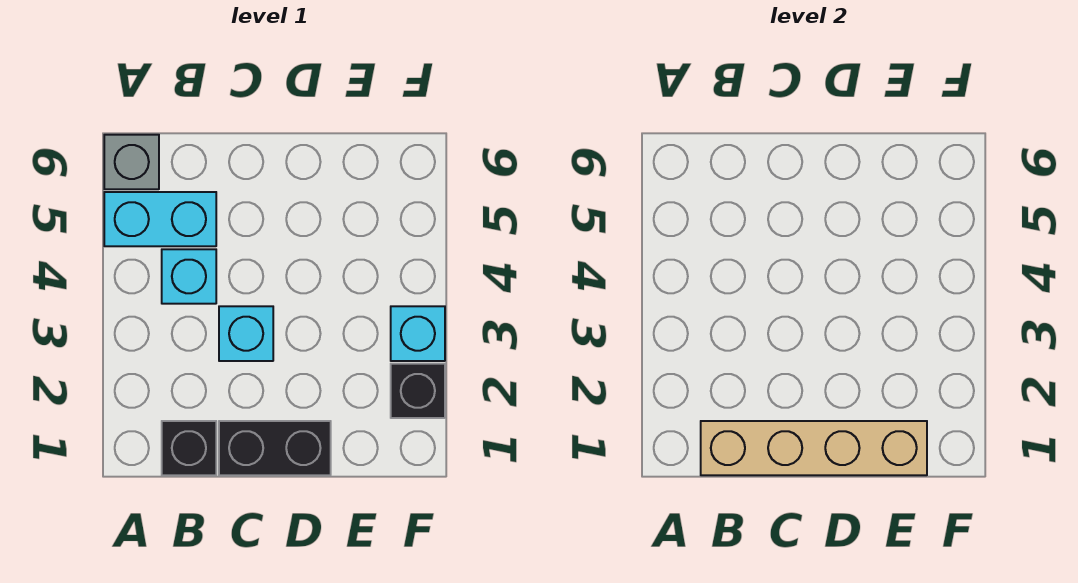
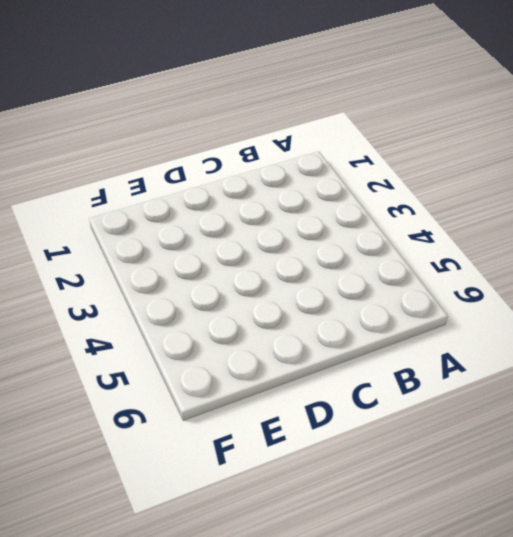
none -> cyan brick A5:B5 level 1
none -> grey brick A6 level 1

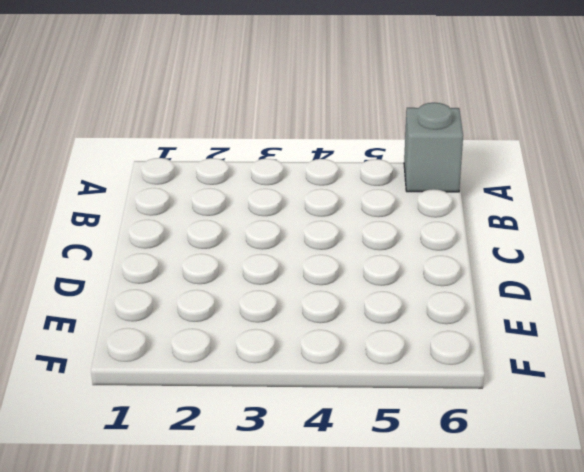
none -> cyan brick A5:B5 level 1
none -> black brick B1 level 1

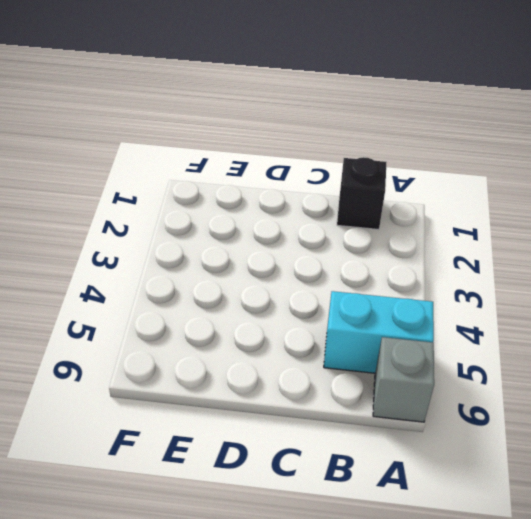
none -> cyan brick B4 level 1
none -> black brick C1:D1 level 1

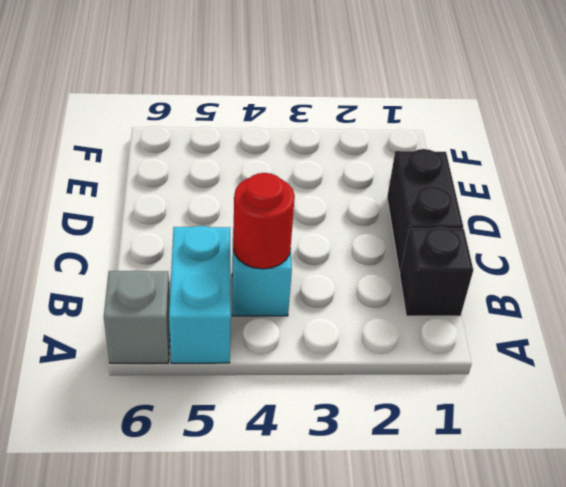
red round brick B4 level 2 -> none
none -> cyan brick C3 level 1
none -> black brick F2 level 1

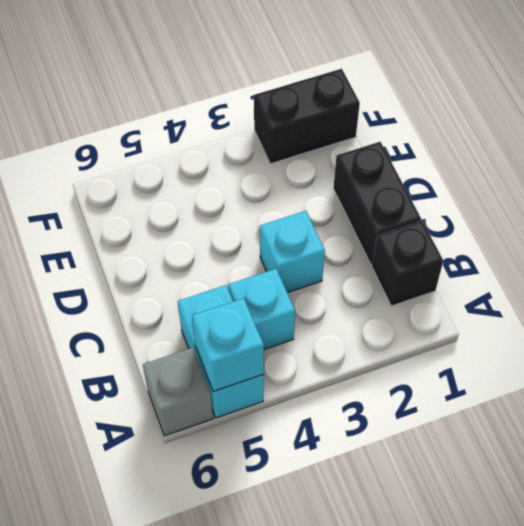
cyan brick A5 level 2 -> cyan brick F3 level 1
black brick F1:F2 level 1 -> black brick F2 level 1
none -> tan brick B1:E1 level 2

